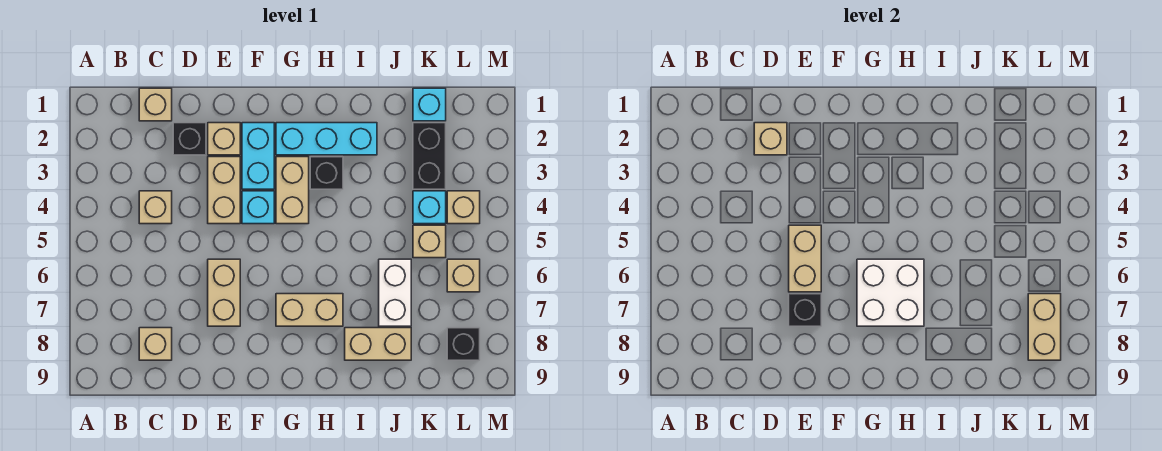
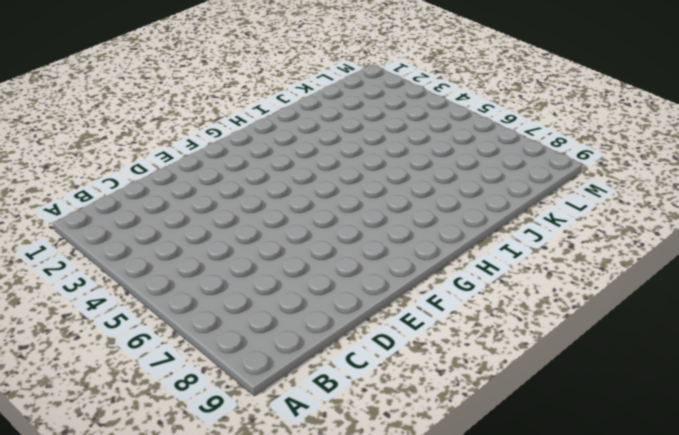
none -> tan brick C1 level 1
none -> tan brick C4 level 1
none -> tan brick C8 level 1

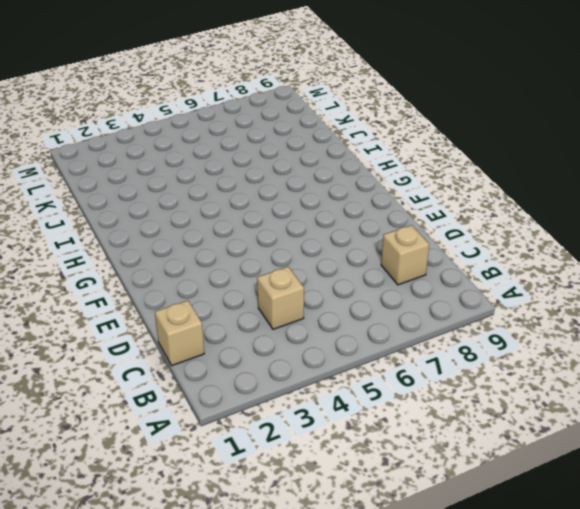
none -> black brick D2 level 1
none -> tan brick E2 level 1
none -> tan brick E3:E4 level 1

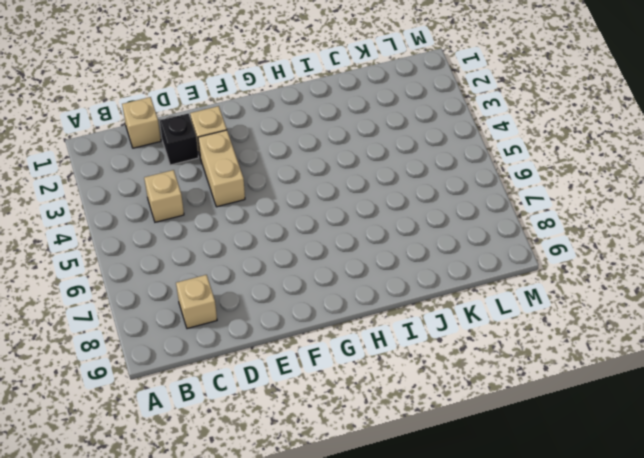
none -> tan brick E6:E7 level 1
none -> cyan brick F2:F3 level 1
none -> cyan brick F4 level 1

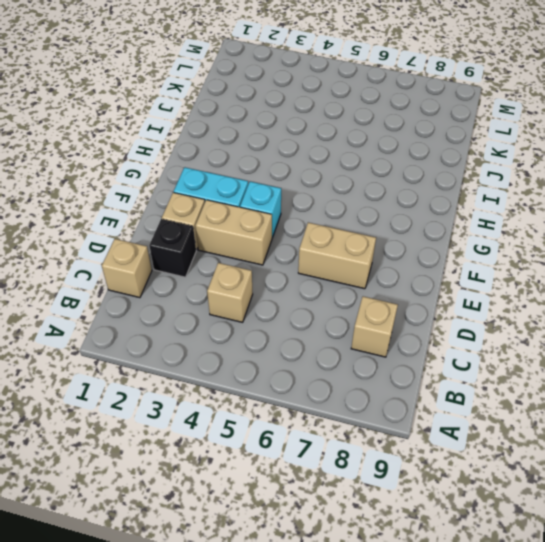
none -> cyan brick G2:I2 level 1
none -> tan brick G3:G4 level 1
none -> tan brick G7:H7 level 1

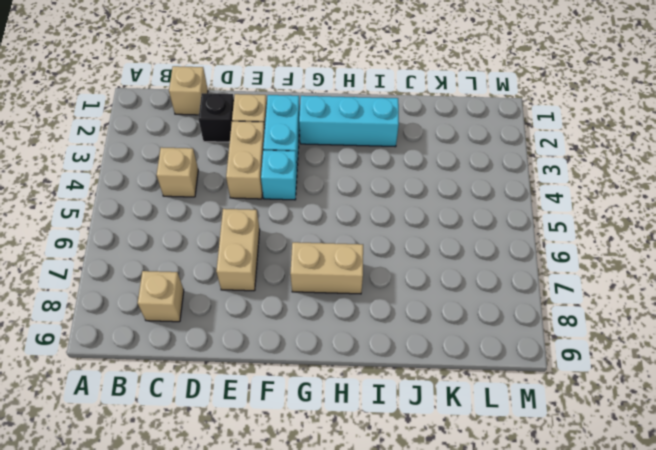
none -> tan brick G3:G4 level 1
none -> black brick H3 level 1
none -> tan brick I8:J8 level 1

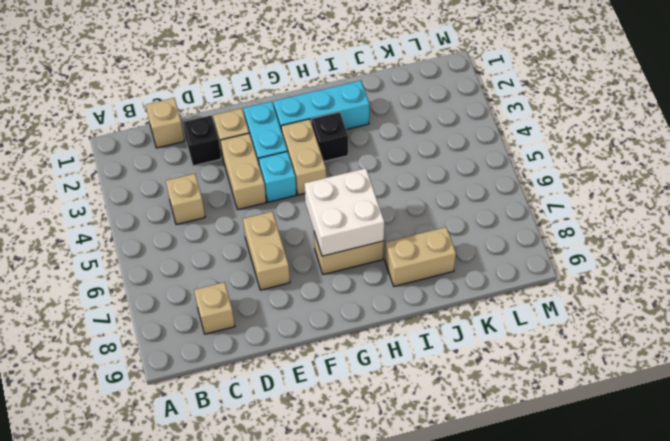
none -> white brick J6:J7 level 1
none -> cyan brick K1 level 1
none -> black brick K2:K3 level 1

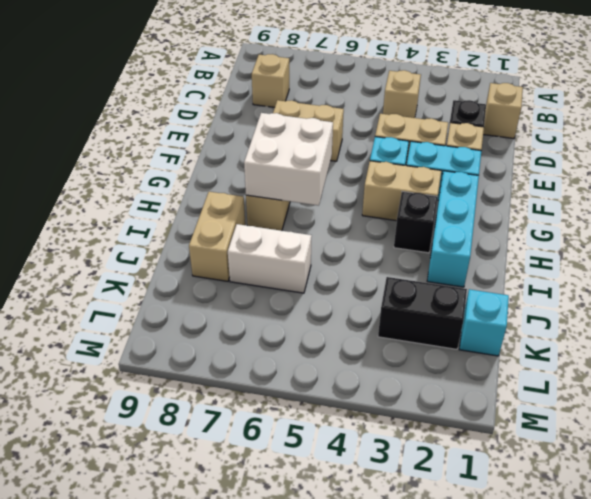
none -> cyan brick K4 level 1
none -> tan brick K5 level 1
none -> tan brick L4 level 1

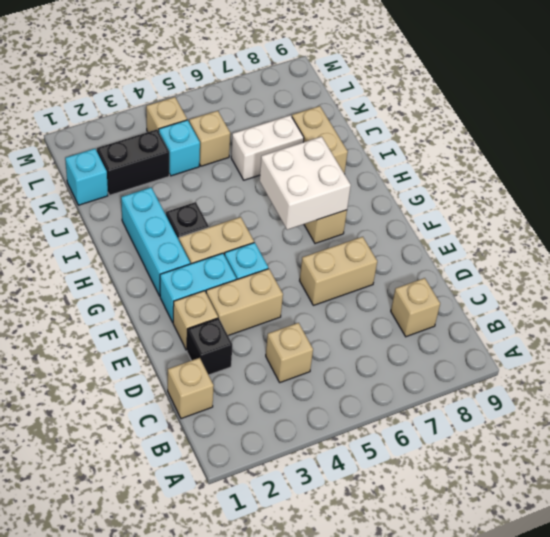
none -> tan brick L6 level 1
none -> black brick L8 level 1
none -> tan brick D2 level 2

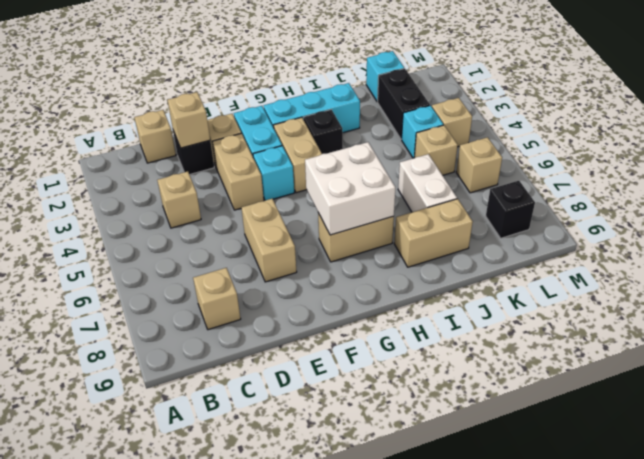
none -> tan brick E5:E6 level 2
none -> black brick E7 level 2
none -> tan brick L7:L8 level 2

